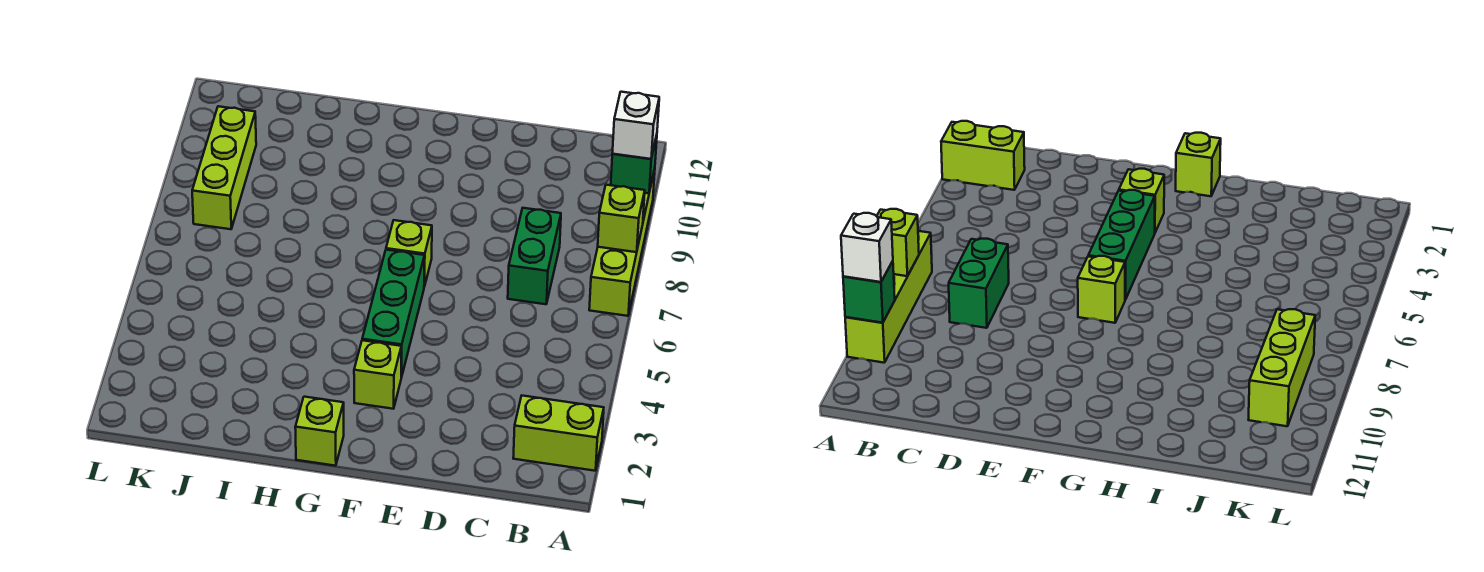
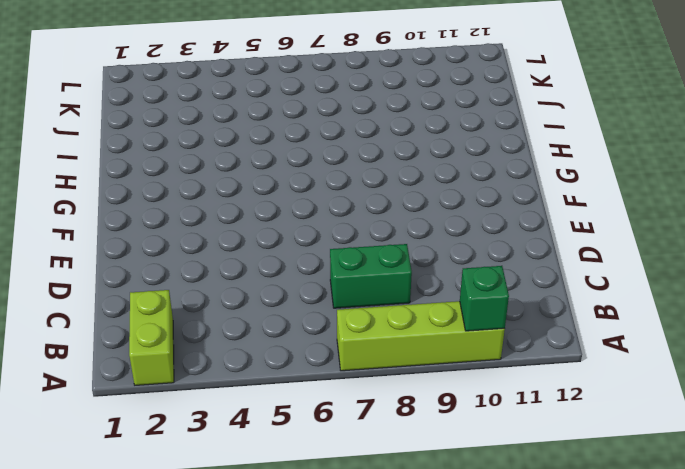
none -> lime brick F3 level 1
none -> green brick F4:F6 level 1

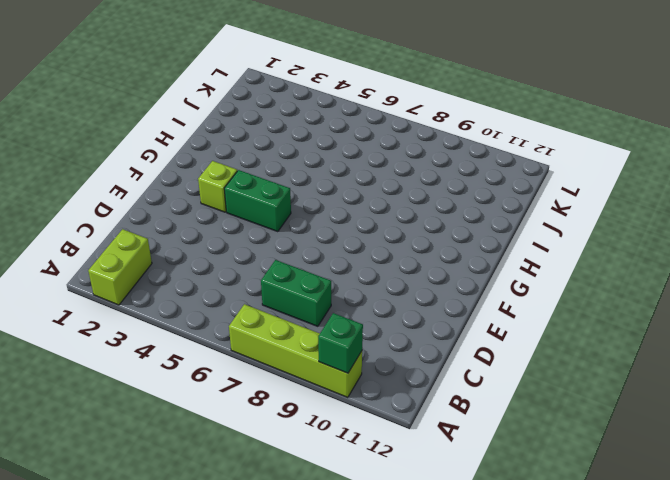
green brick F4:F5 level 1 -> green brick F4:F6 level 1
none -> lime brick F7 level 1
none -> lime brick G1 level 1

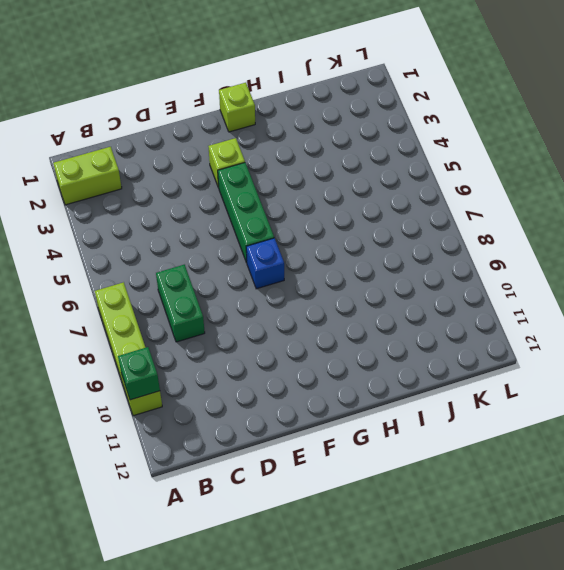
blue brick F7 level 1 -> lime brick F7 level 1
none -> lime brick K8:K10 level 1
none -> lime brick A8 level 2

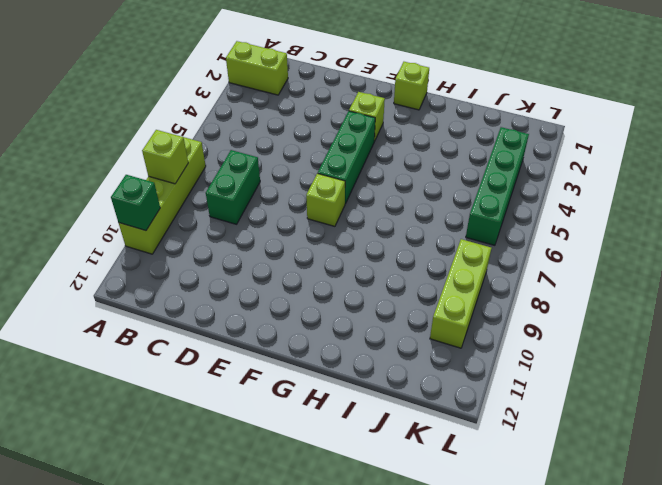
green brick K3:K6 level 1 -> none
none -> white brick A10 level 3

